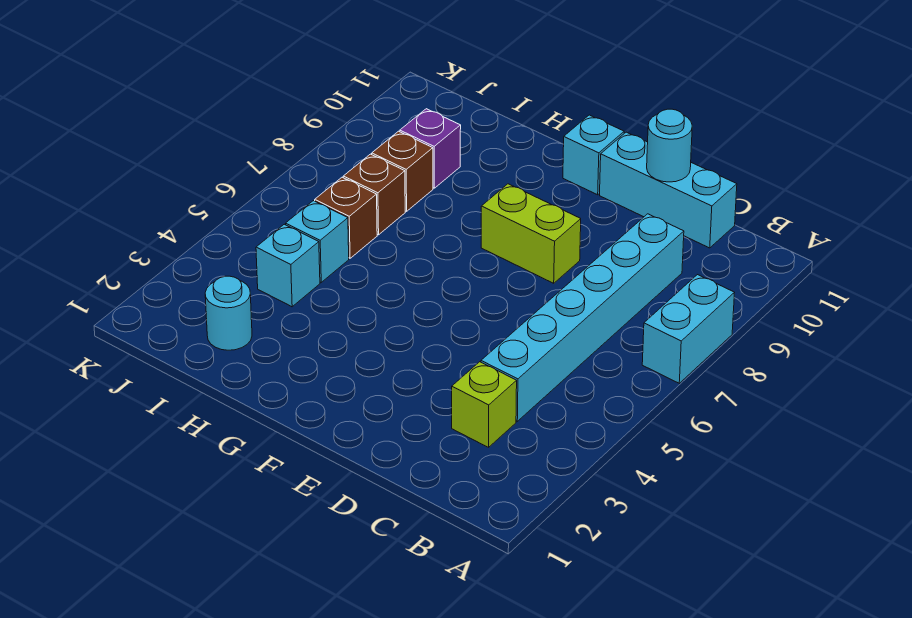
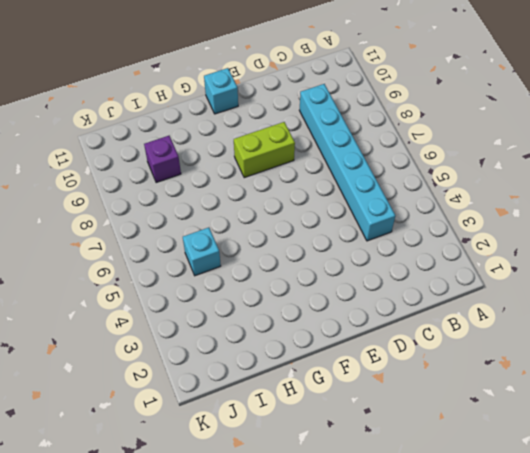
none -> cyan brick A7:A8 level 1
none -> lime brick C3 level 1
none -> cyan brick C11:E11 level 1

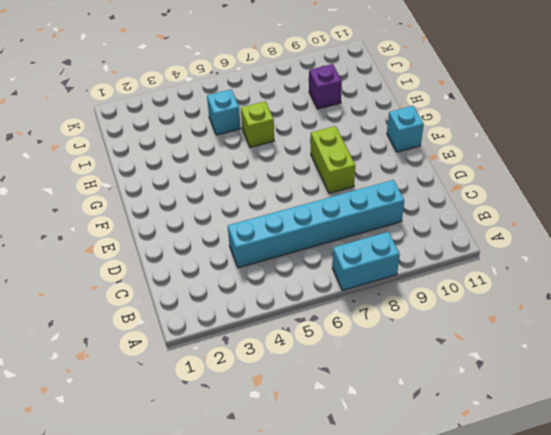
lime brick H6 level 1 -> lime brick C3 level 1
none -> cyan brick C11:E11 level 1
none -> cyan round brick I2 level 1
none -> cyan brick I4 level 1

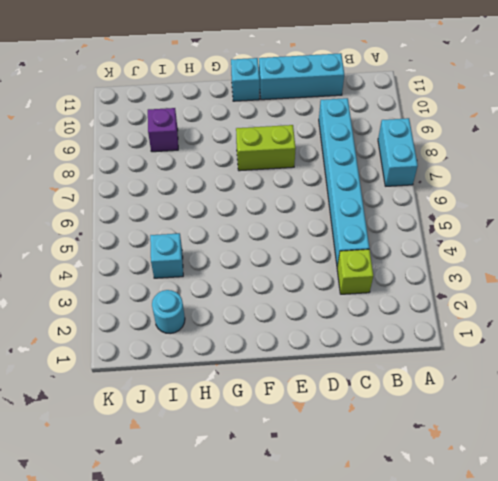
none -> cyan brick I5 level 1
none -> brown brick I6 level 1
none -> brown brick I7 level 1

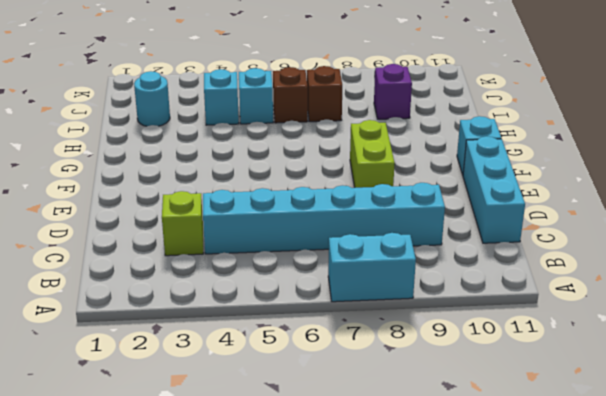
none -> brown brick I8 level 1
none -> cyan round brick D11 level 2

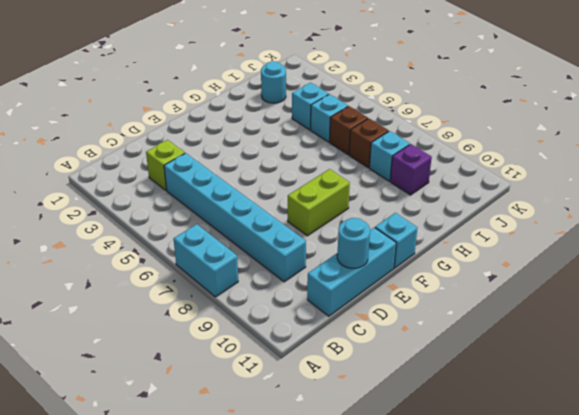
cyan brick I8 level 1 -> brown brick I8 level 1

